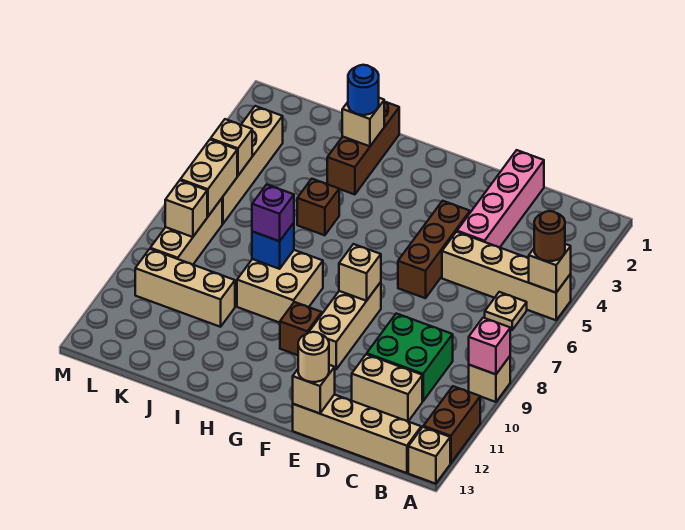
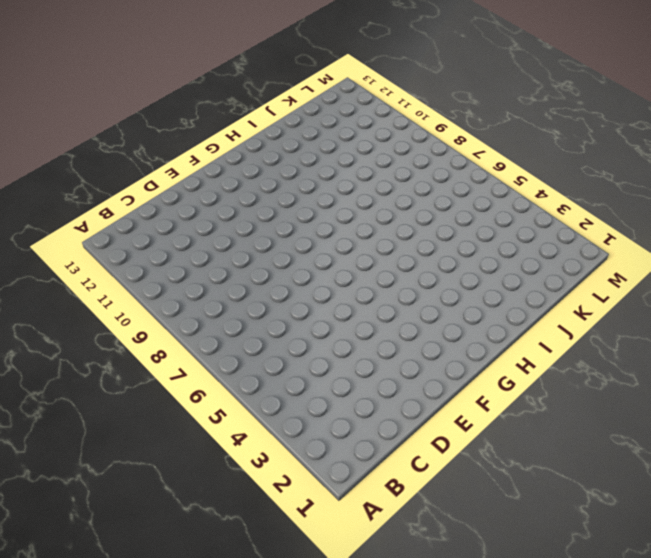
none -> tan brick A5:D5 level 1
none -> tan brick A9 level 1
none -> brown brick A11:A12 level 1
none -> tan brick A13 level 1

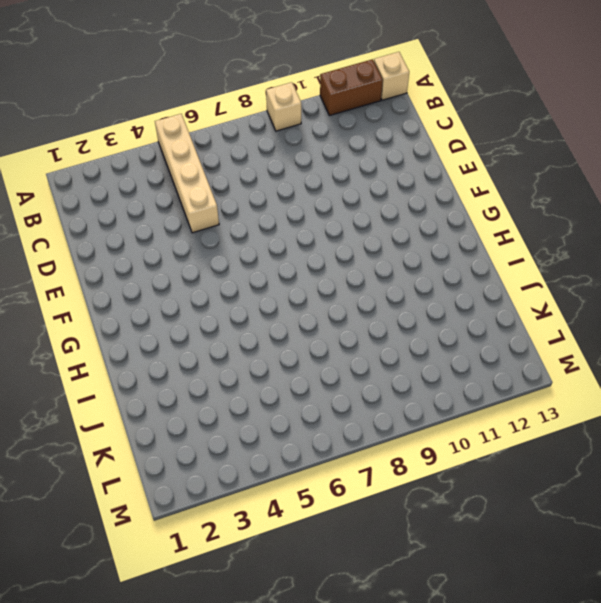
none -> tan plate B6 level 1
none -> tan brick B13:E13 level 1
none -> green brick C9:D10 level 1
none -> tan brick C11:D11 level 1

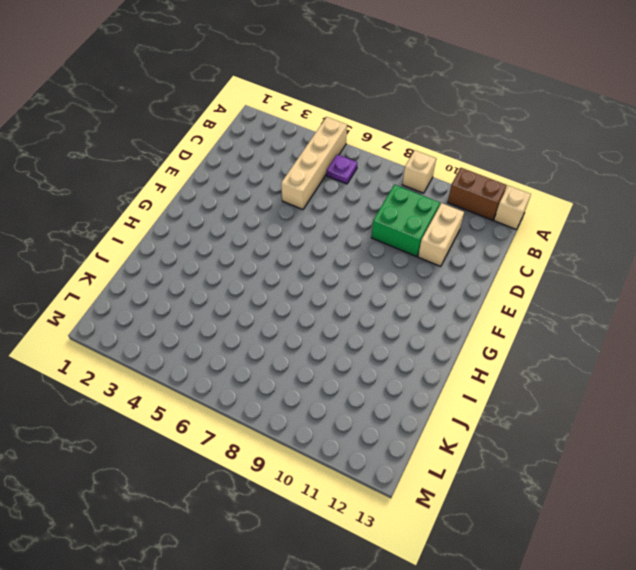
purple plate B6 level 1 -> tan plate B6 level 1
none -> tan brick B13:E13 level 1
none -> pink brick D1:D4 level 1
none -> brown brick E4:E6 level 1
none -> tan brick F8:F10 level 1

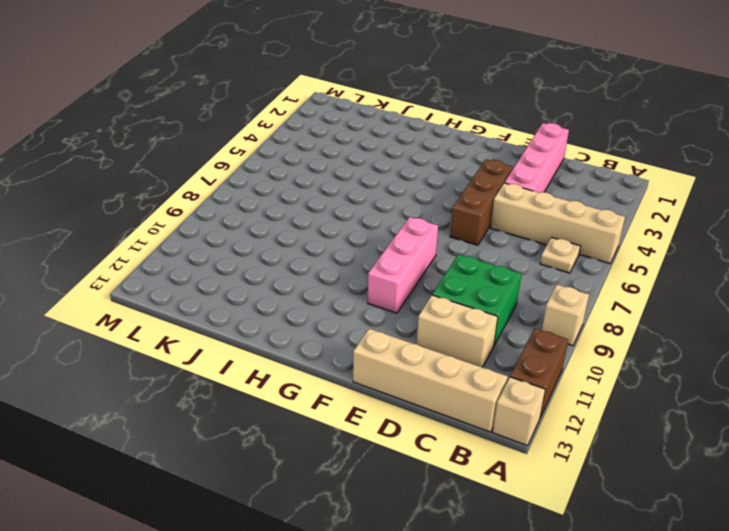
pink brick F8:F10 level 1 -> tan brick F8:F10 level 1
none -> brown brick G10 level 1
none -> tan brick H8:I9 level 1
none -> brown brick I1:I3 level 1
none -> brown brick I5 level 1

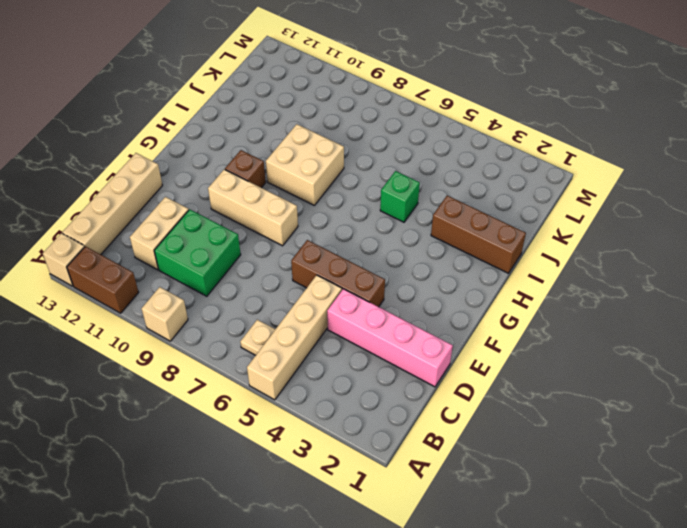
green brick I5 level 1 -> brown brick I5 level 1
none -> tan brick J10:L10 level 1
none -> tan brick L3:L6 level 1
none -> tan brick L7:L9 level 1
none -> tan brick A5 level 2

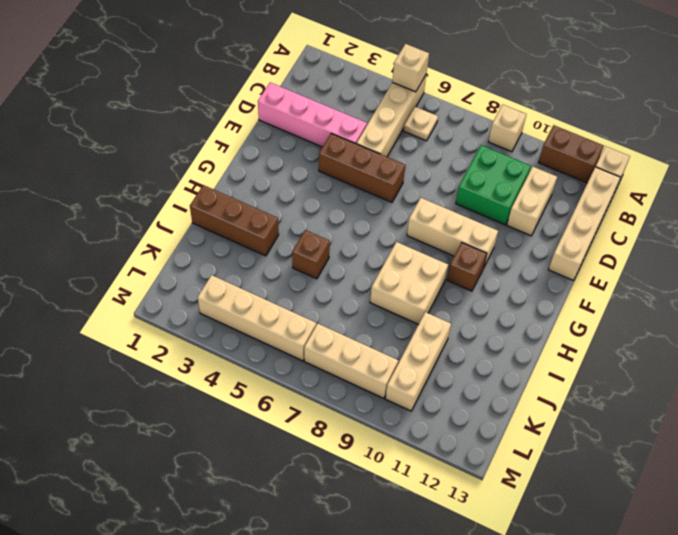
none -> pink brick A9 level 2
none -> tan brick E13 level 2
none -> tan brick F8 level 2
none -> tan brick I2 level 2

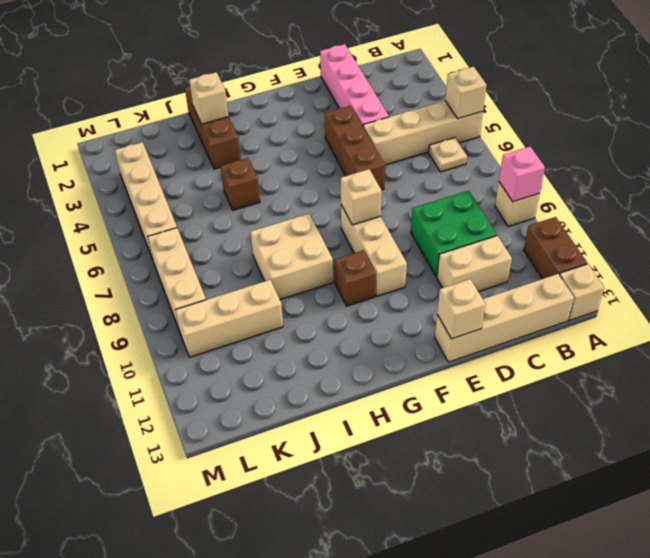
none -> blue brick I8 level 2
none -> tan brick L5 level 2
none -> tan brick L6:L7 level 2
none -> tan brick L8 level 2

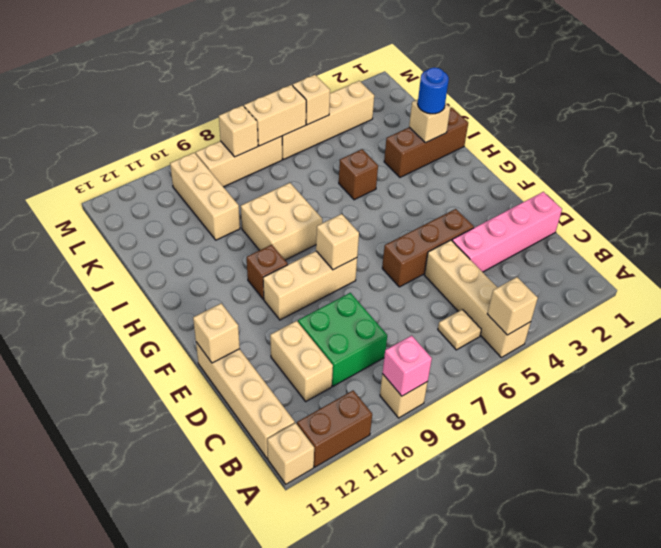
none -> blue brick I8 level 2
none -> brown round brick A5 level 3
none -> tan round brick E13 level 3
none -> purple brick I8 level 3

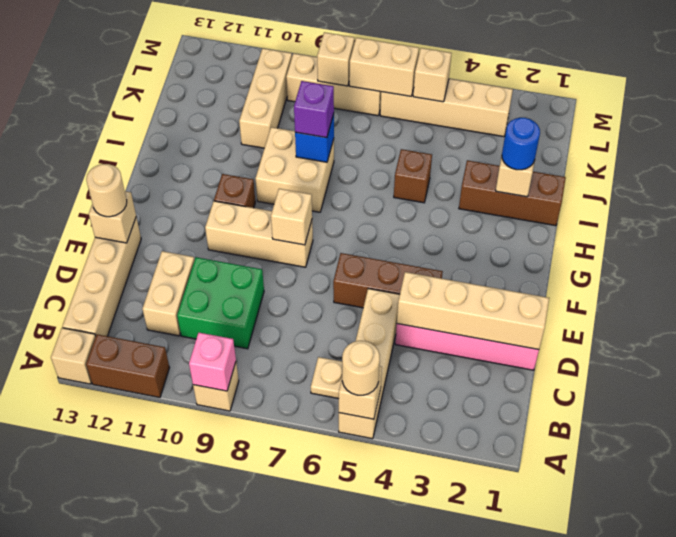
tan round brick A5 level 3 -> brown round brick A5 level 3
tan brick D1:D4 level 2 -> none

